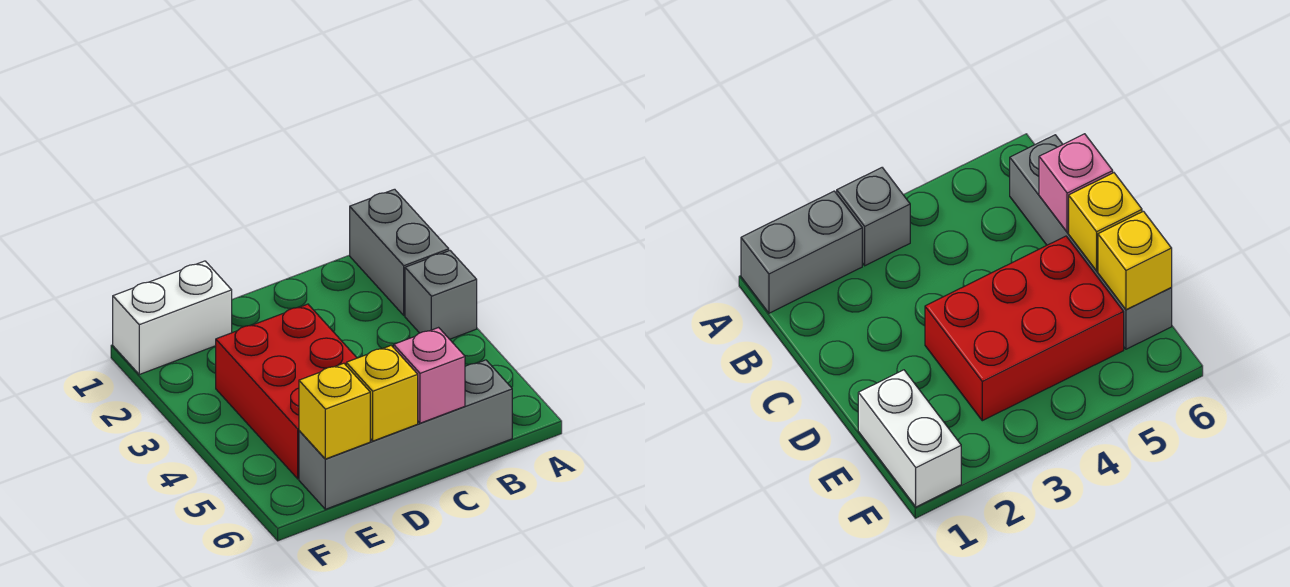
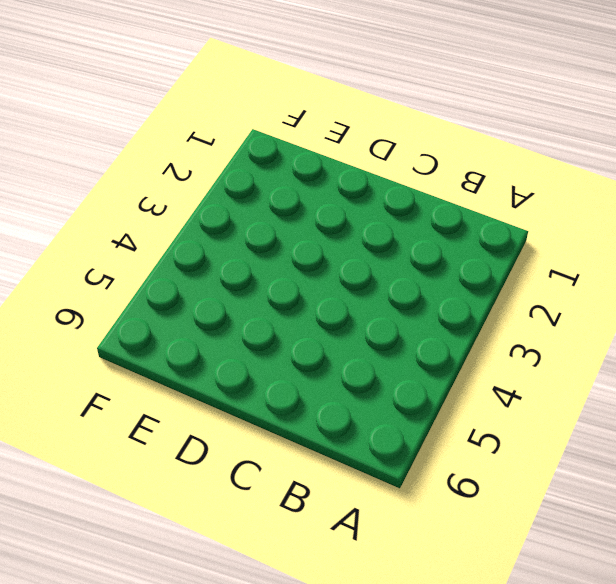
none -> grey brick A1:A2 level 1
none -> grey brick A3 level 1

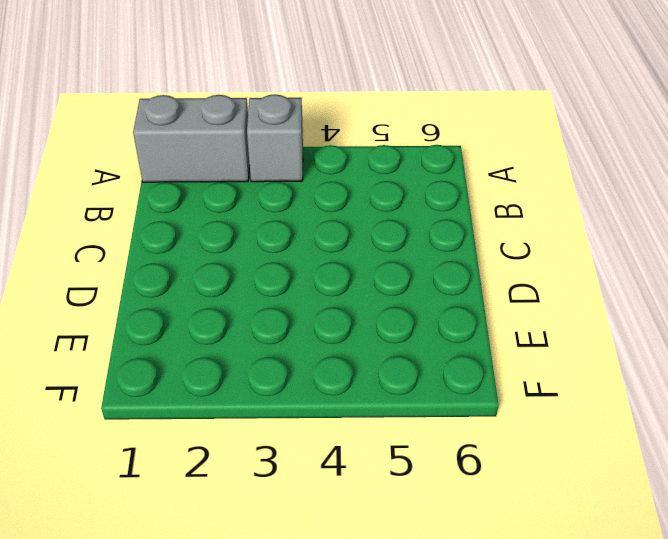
none -> grey brick B6:E6 level 1
none -> red brick D3:E5 level 1

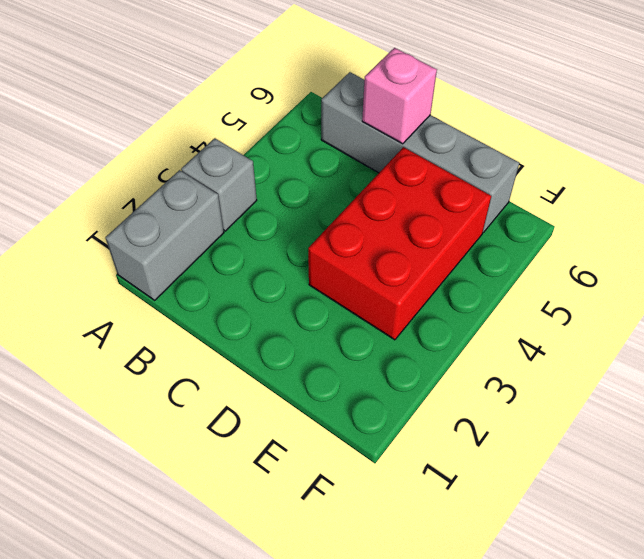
none -> white brick E1:F1 level 1
none -> yellow brick D6 level 2

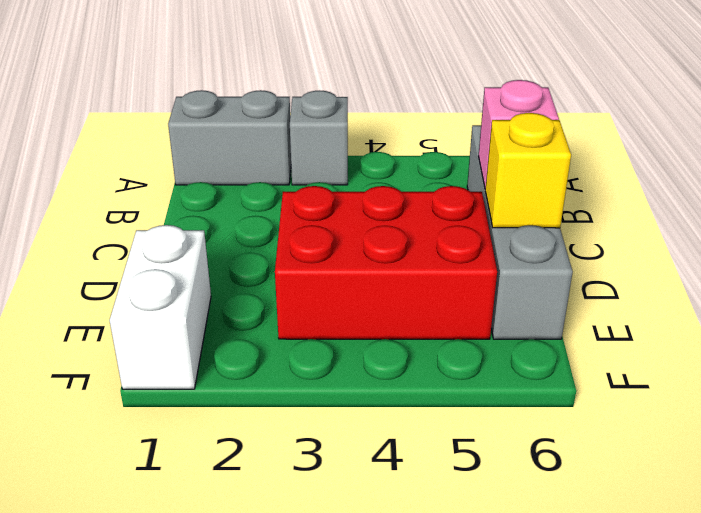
none -> yellow brick E6 level 2

